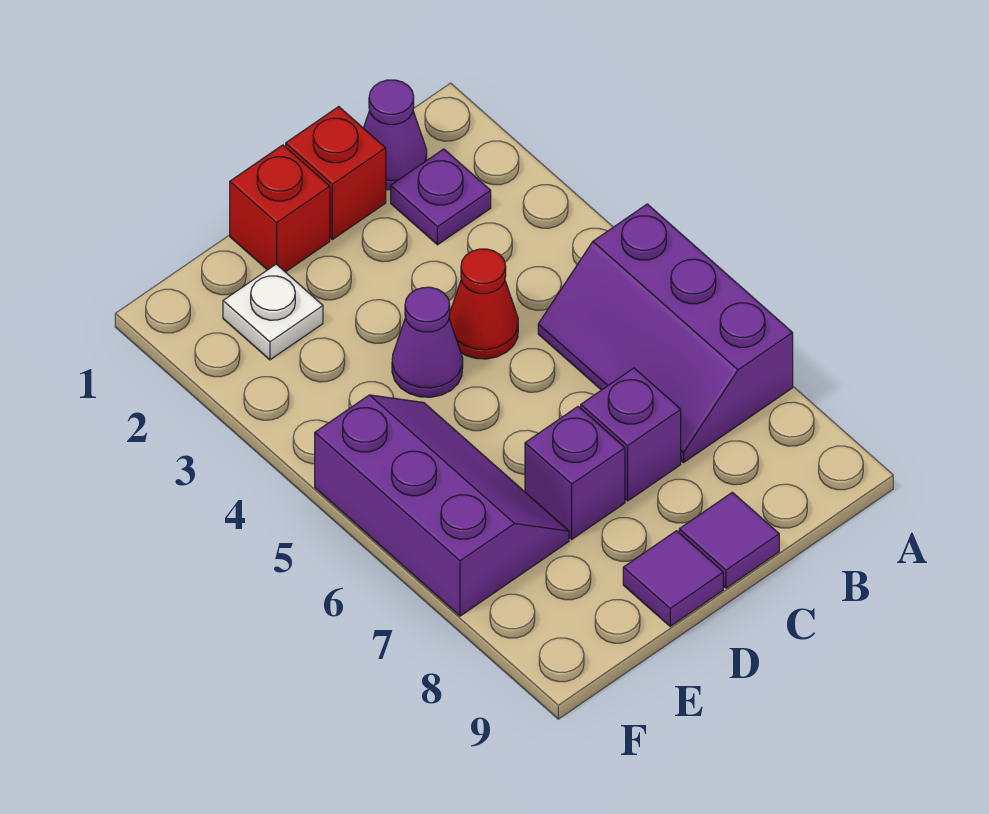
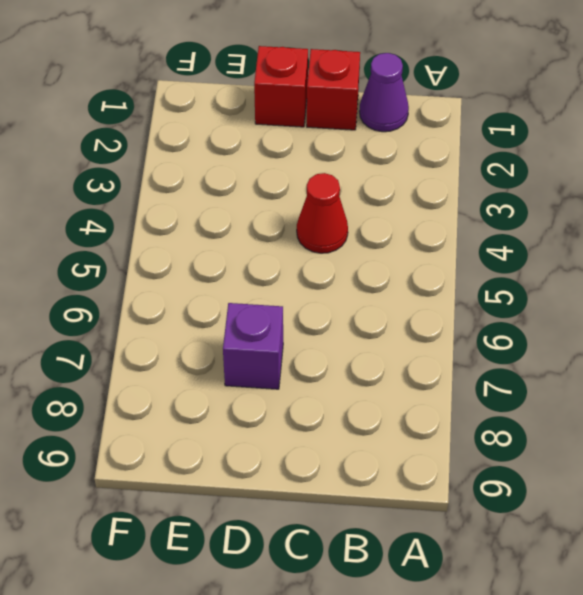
none -> purple slope A5:B7 level 1 top A
none -> purple plate B2 level 1
none -> purple brick C7 level 1

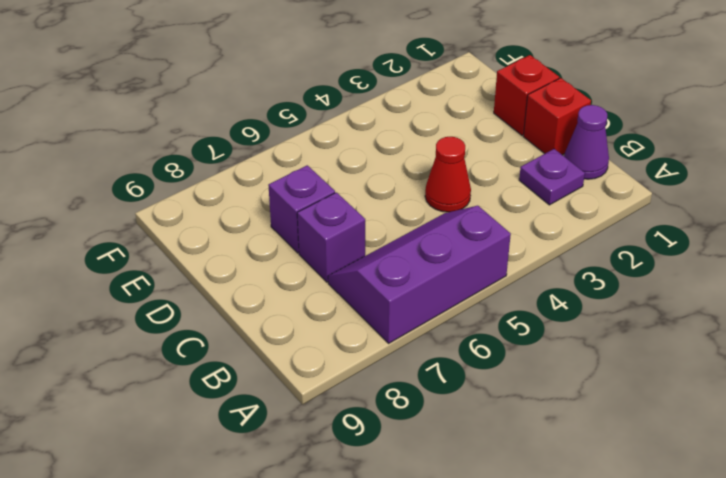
none -> purple tile C9 level 1
none -> purple cone D4 level 1
none -> purple tile D9 level 1

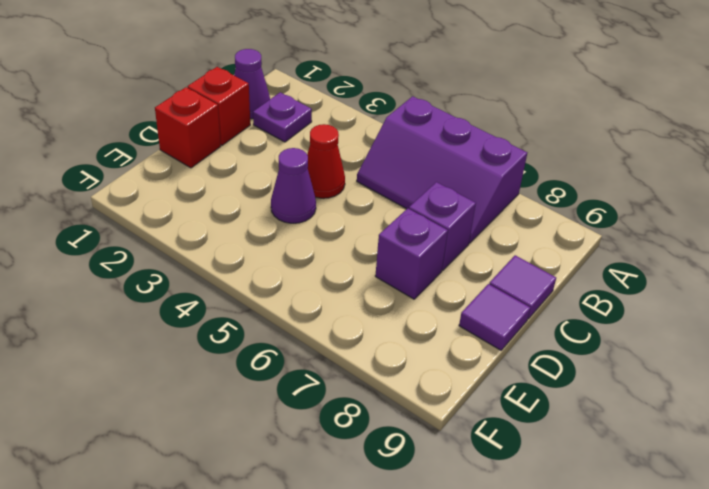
none -> white plate E2 level 1
none -> purple slope E5:F7 level 1 top F

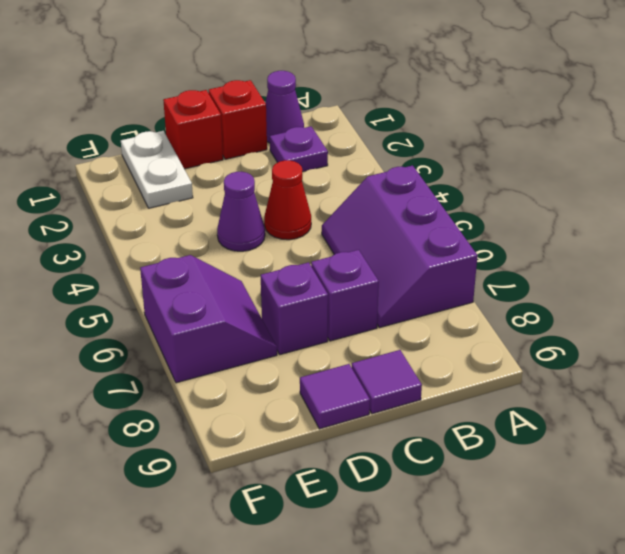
white plate E1:E2 level 1 -> white plate E2 level 1
purple slope E6:F7 level 1 top F -> purple slope E5:F7 level 1 top F

